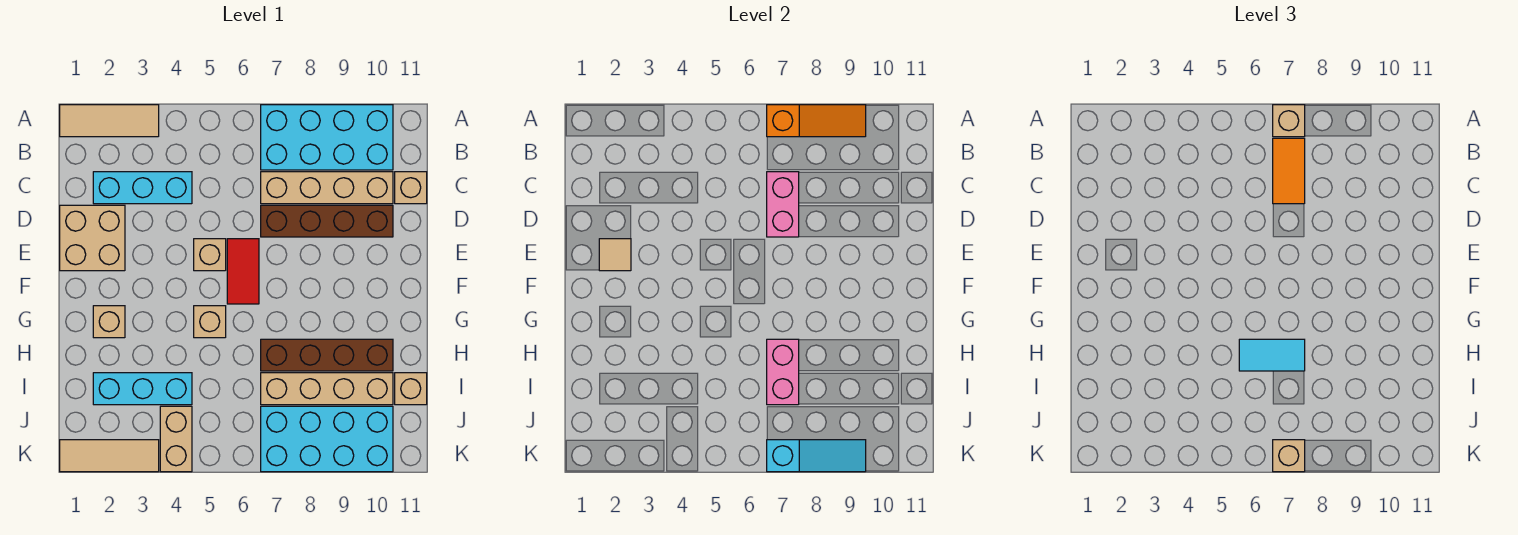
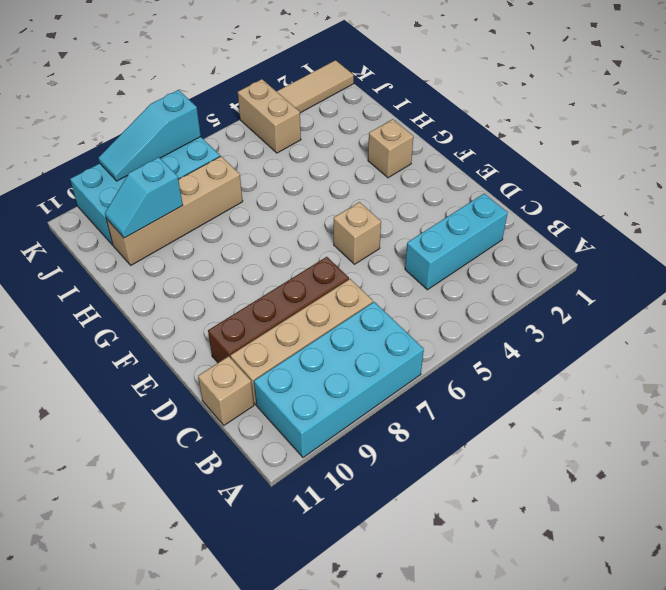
cyan slope I9:I10 level 2 top 9 -> none
none -> tan tile A1:A3 level 1
none -> tan brick D1:E2 level 1
none -> red tile E6:F6 level 1

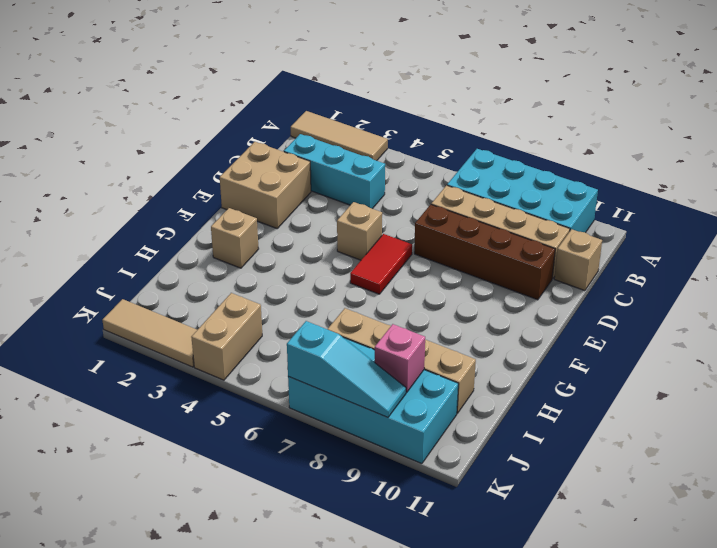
pink brick J9 level 2 -> none
none -> tan brick G5 level 1
none -> brown brick H7:H10 level 1
none -> cyan brick I2:I4 level 1

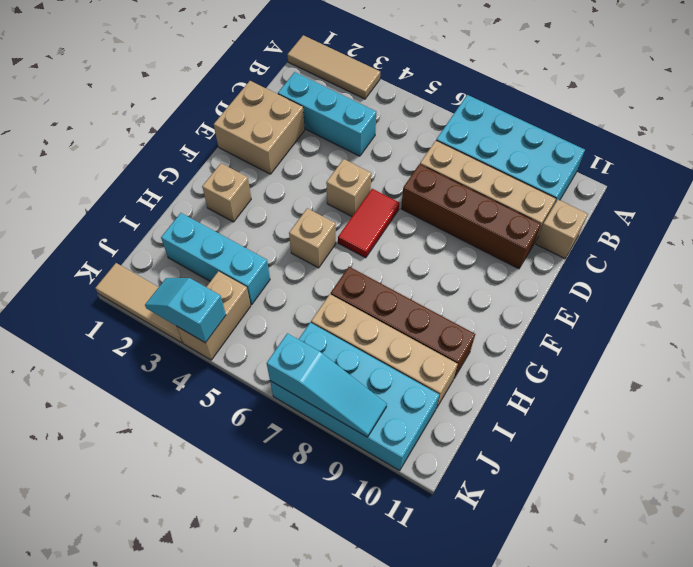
cyan slope K3:K4 level 2 top 4 -> none
none -> tan brick I11 level 1
none -> orange slope A7:A9 level 2 top 7
none -> pink brick C7:D7 level 2

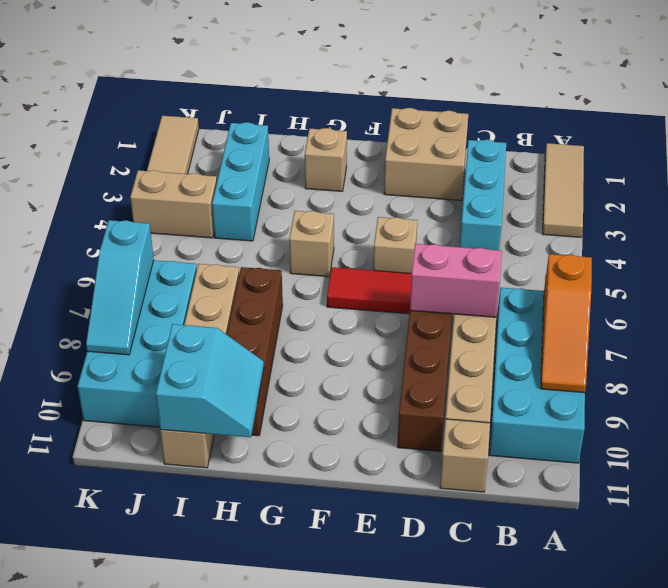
cyan slope H10:I11 level 2 top I -> none
none -> tan tile E2 level 2
none -> pink brick H7:I7 level 2
none -> tan brick A7 level 3

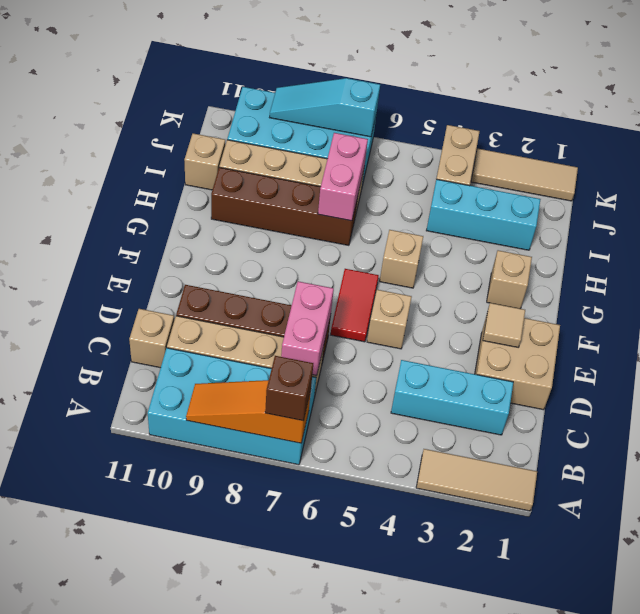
brown brick A7 level 3 -> tan brick A7 level 3
none -> orange tile B7:C7 level 3
none -> cyan tile H6:H7 level 3
none -> tan brick K7 level 3

